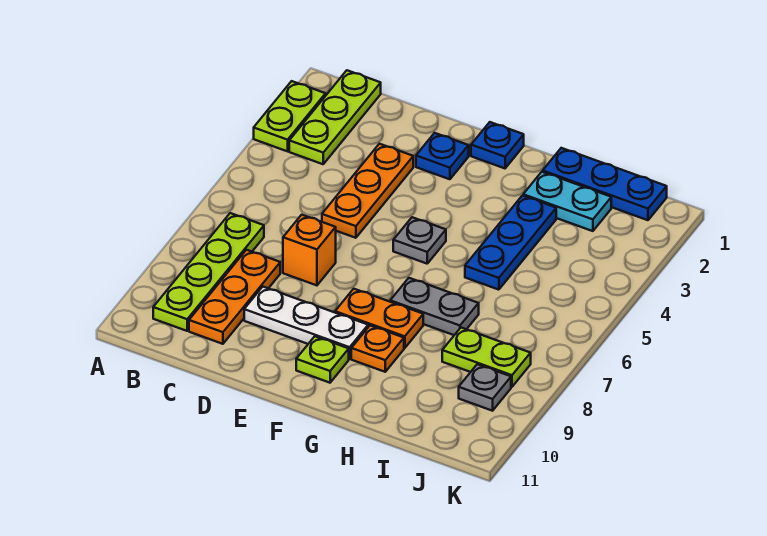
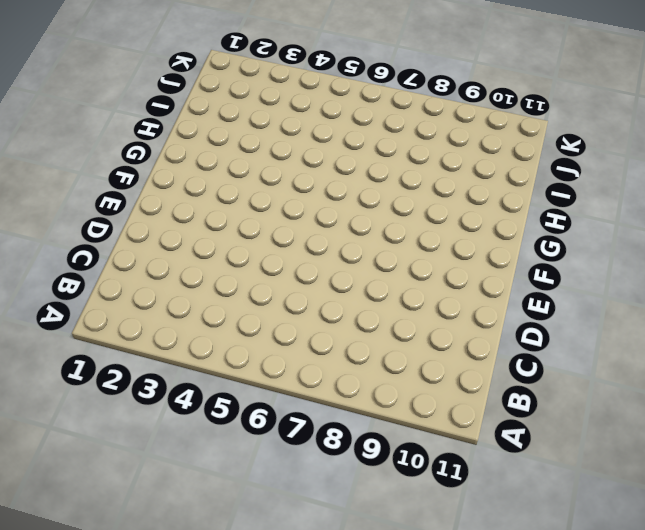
none -> lime plate A2:A3 level 1
none -> lime plate B1:B3 level 1
none -> lime plate B7:B10 level 1

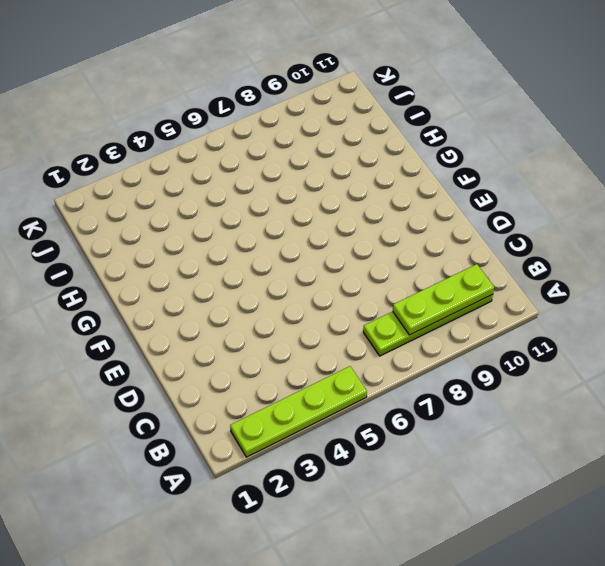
lime plate A2:A5 level 1 -> lime plate A2:A3 level 1
lime plate B8:B10 level 2 -> lime plate B1:B3 level 1
none -> orange plate C8:C10 level 1
none -> orange plate D3:D5 level 1
none -> orange brick D7 level 1

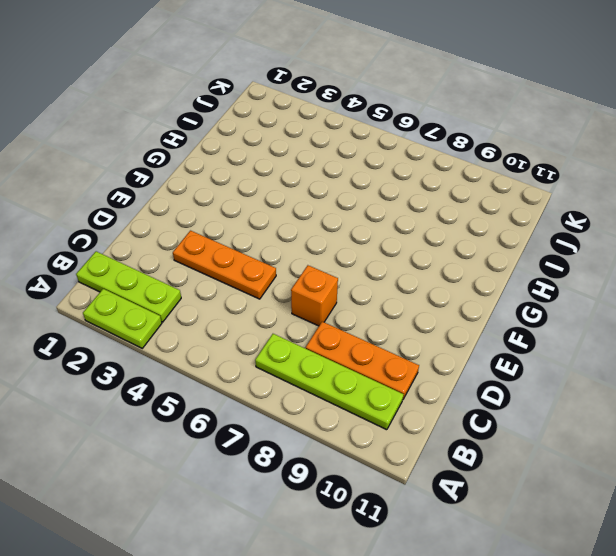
none -> white plate D9:F9 level 1
none -> blue plate E2 level 1
none -> blue plate F1 level 1

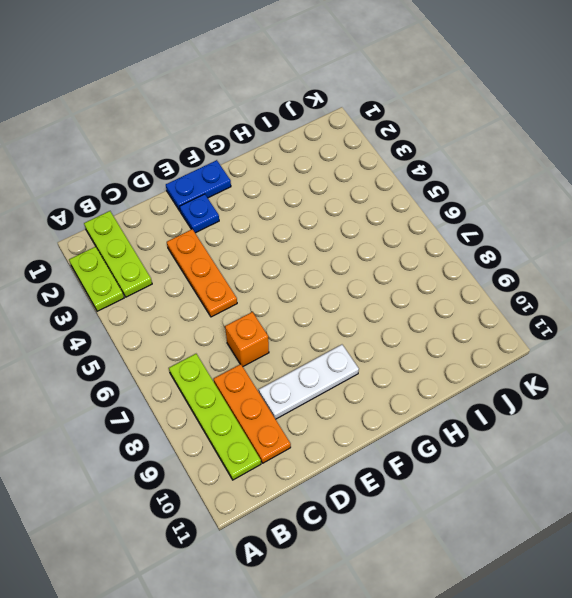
blue plate E1:F1 level 1 -> blue plate F1 level 1
none -> grey plate F5 level 1
none -> orange plate F8:G8 level 1
none -> lime plate F10 level 1

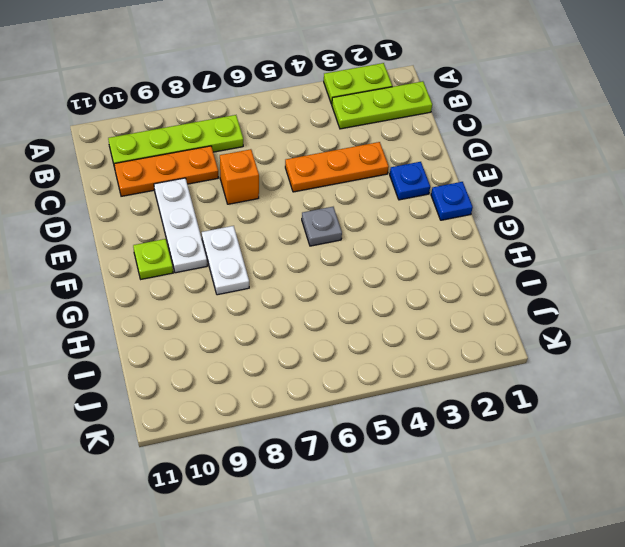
white plate F8:G8 level 1 -> orange plate F8:G8 level 1
none -> grey plate G7:H7 level 1
none -> orange plate G9 level 1
none -> blue plate H1:J1 level 1

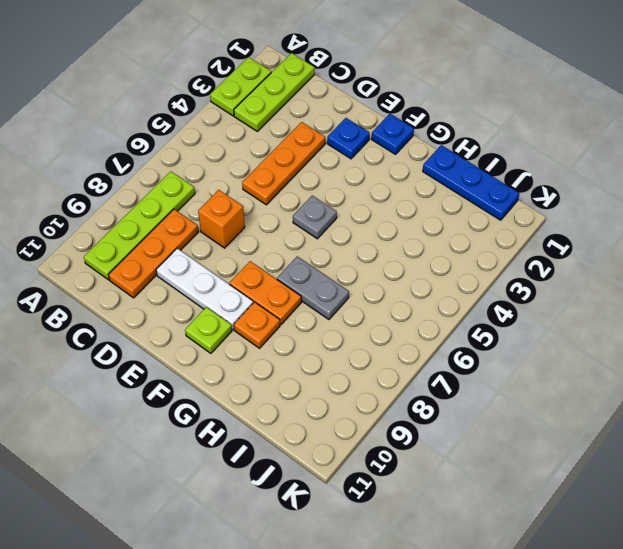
none -> cyan plate H2:I2 level 1
none -> blue plate H3:H5 level 1
none -> lime plate I8:J8 level 1

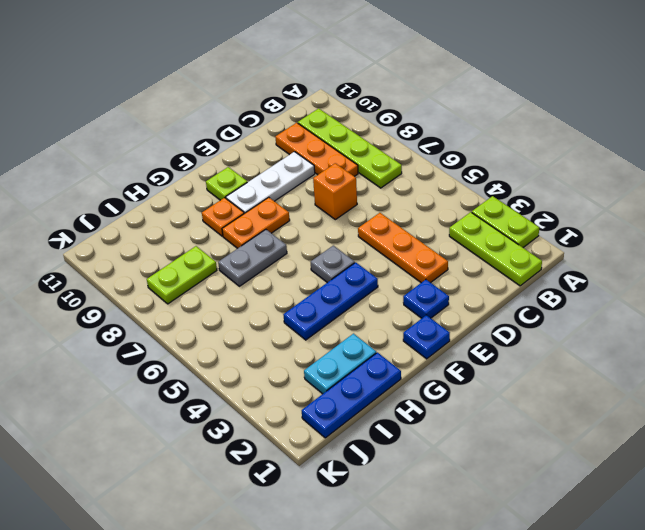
blue plate F4:H4 level 1 -> blue plate H3:H5 level 1
none -> grey plate J9 level 1

